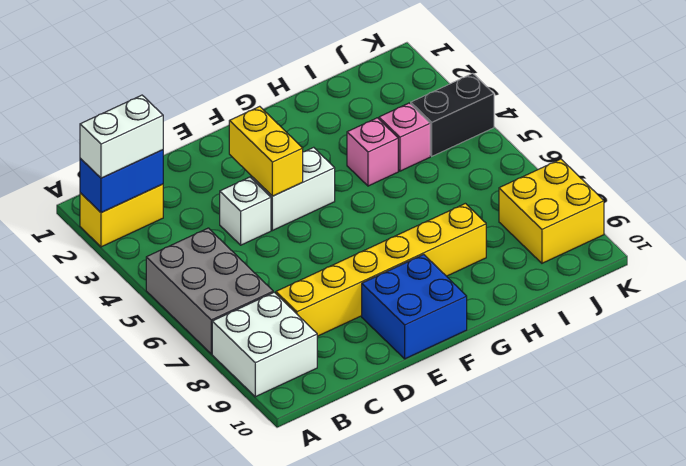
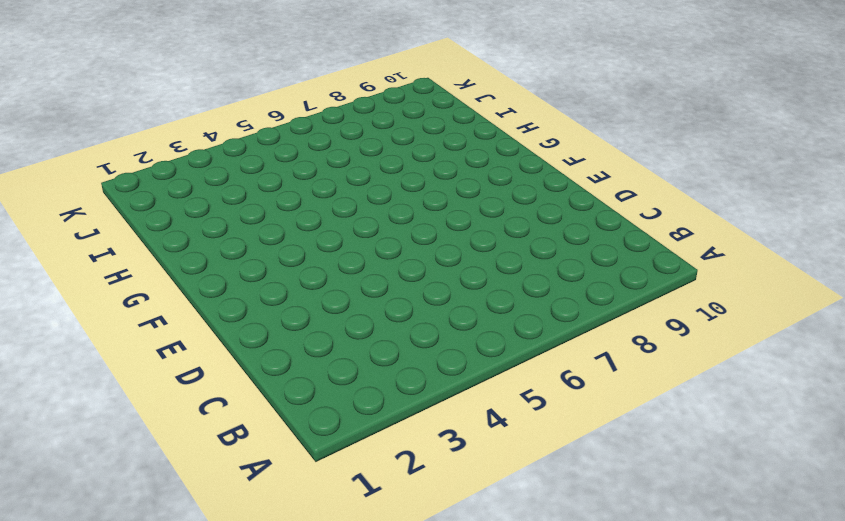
none -> yellow brick A2:B2 level 1
none -> grey brick A5:B7 level 1
none -> white brick A8:B9 level 1

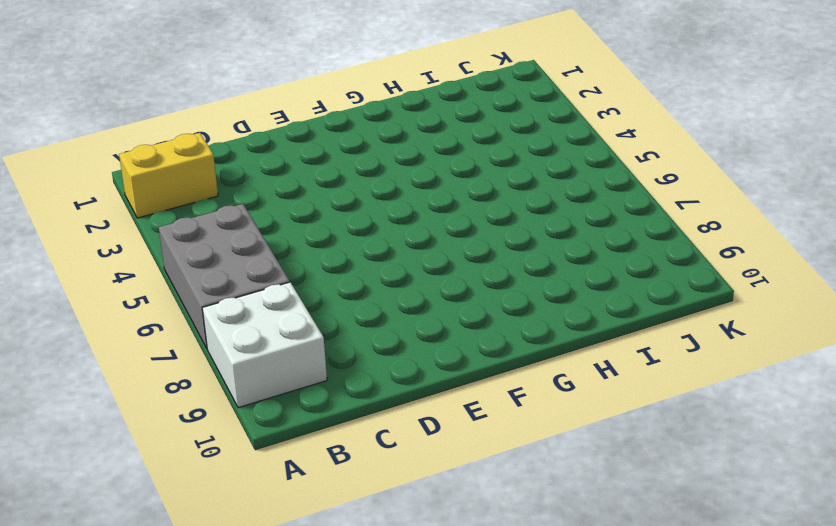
none -> yellow brick C8:H8 level 1
none -> white brick D4 level 1
none -> white brick E4:F4 level 1

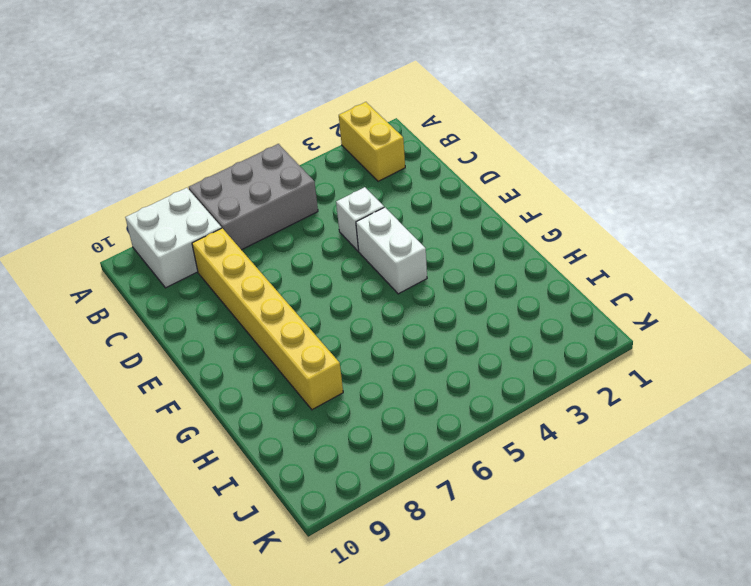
none -> blue brick E9:F10 level 1
none -> pink brick H4 level 1
none -> pink brick I4 level 1

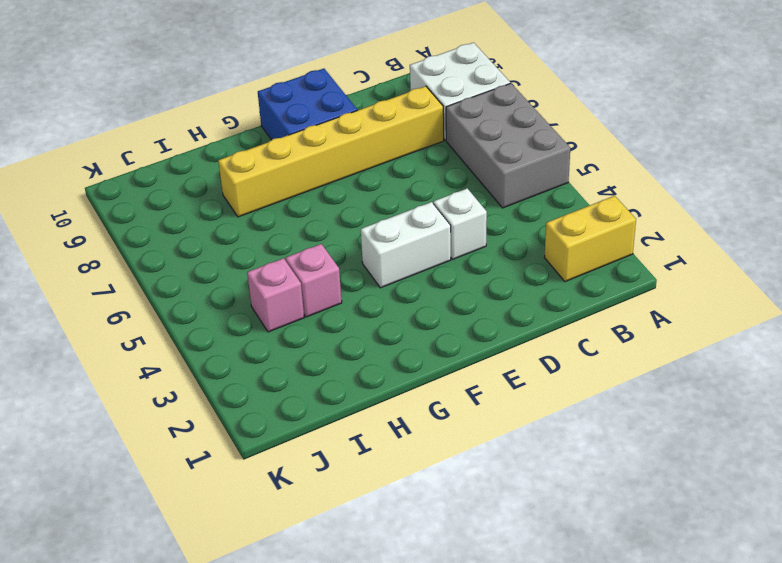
none -> black brick J4:K4 level 1
none -> yellow brick J8:K9 level 1
none -> blue brick A2:B2 level 2

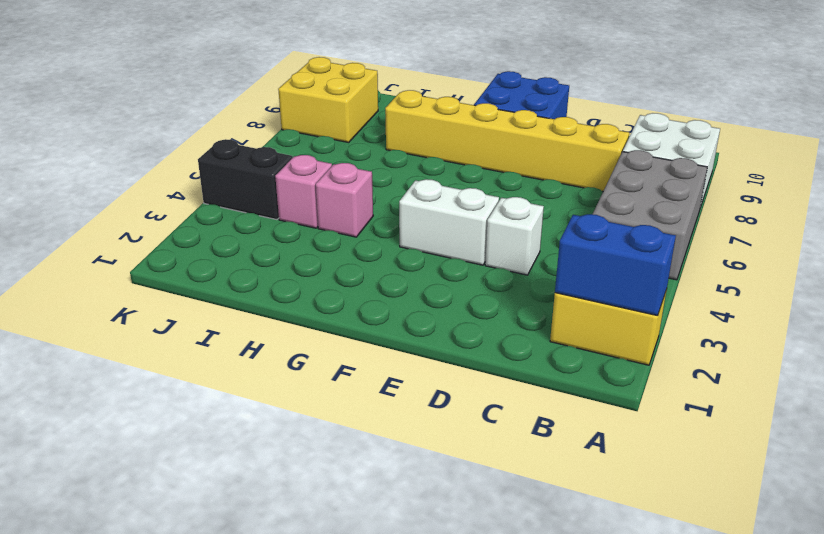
none -> yellow brick E3:E4 level 2
none -> white brick A2:B2 level 3

